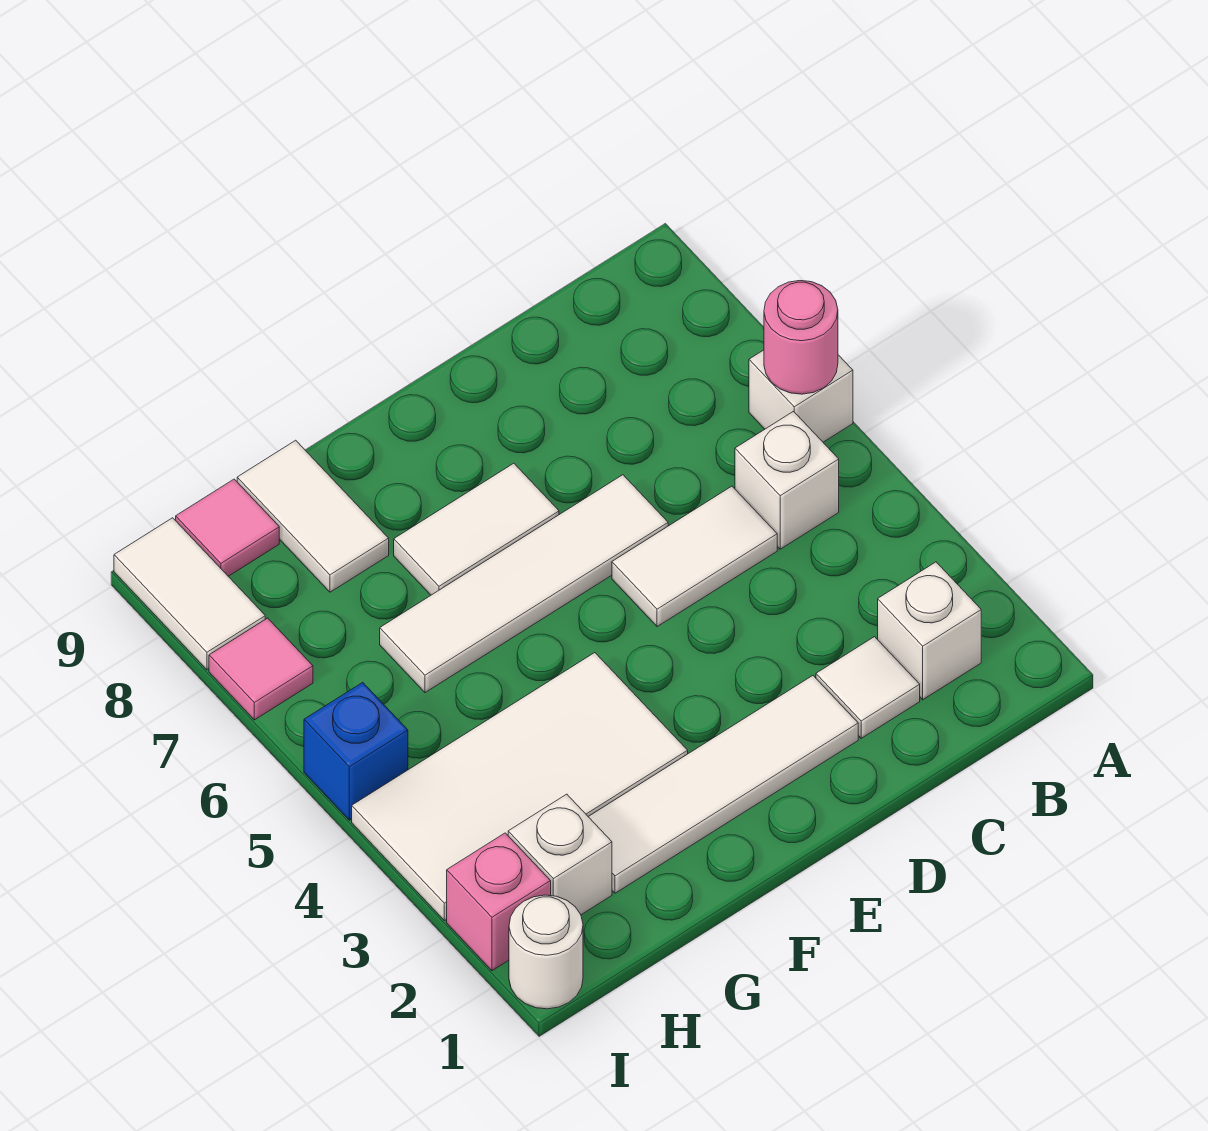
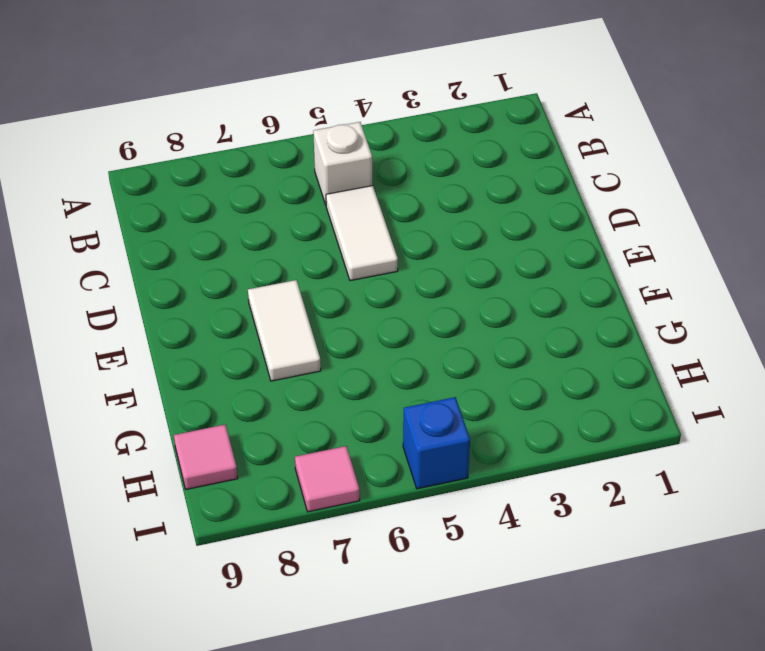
none -> white brick A6 level 1
none -> white brick B2 level 1
none -> white tile C2 level 1

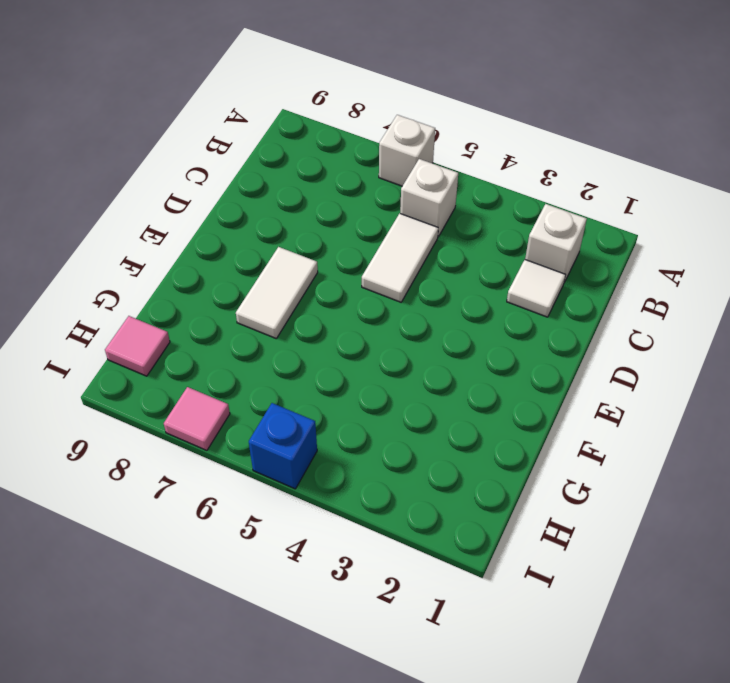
none -> white tile D2:G2 level 1
none -> white tile D6:G6 level 1
none -> white tile F3:I4 level 1

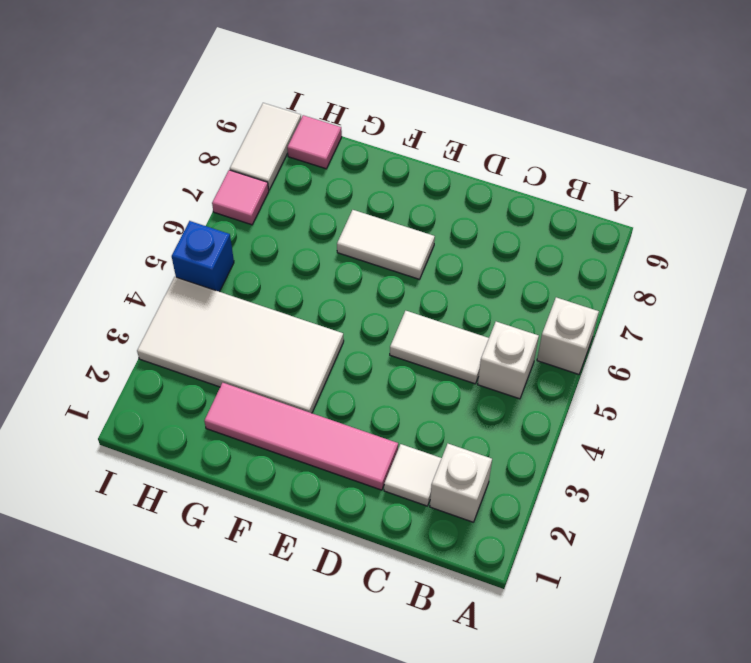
pink tile D2:G2 level 1 -> white tile D2:G2 level 1
none -> white tile D6:G6 level 1
none -> white tile G8:G9 level 1
none -> white brick H2 level 1

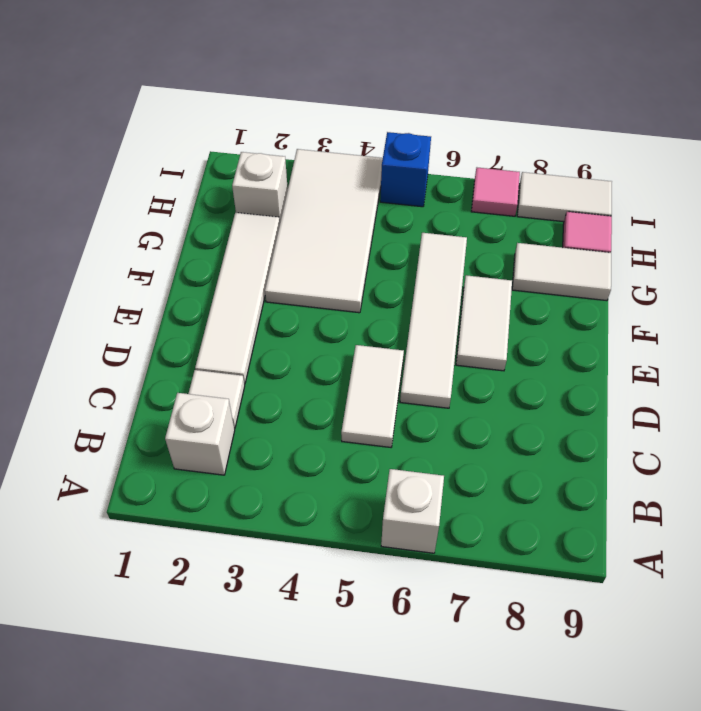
none -> white brick B5 level 1
none -> white round brick I1 level 1
none -> pink brick I2 level 1

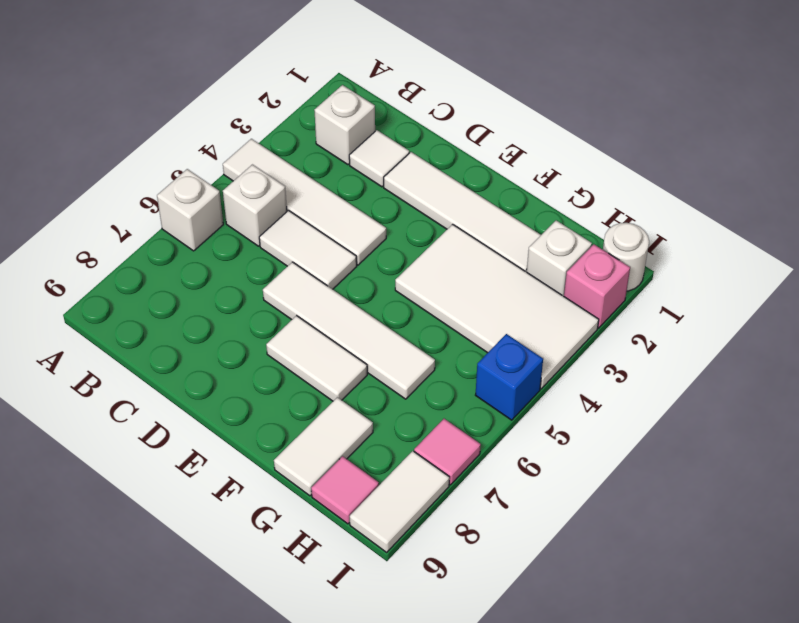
white tile A4:D4 level 1 -> none
none -> pink round brick A6 level 2

